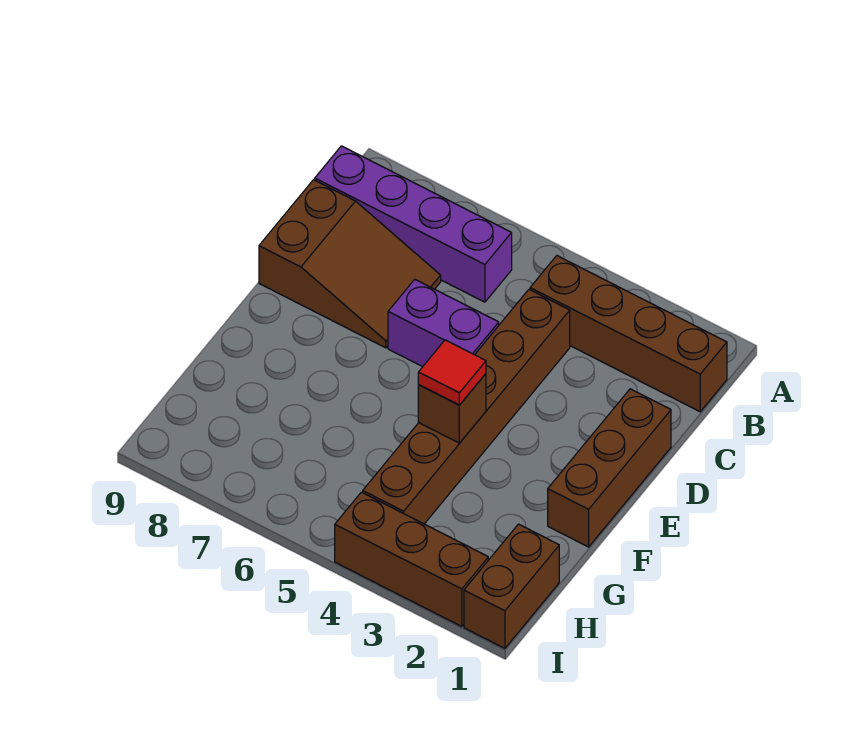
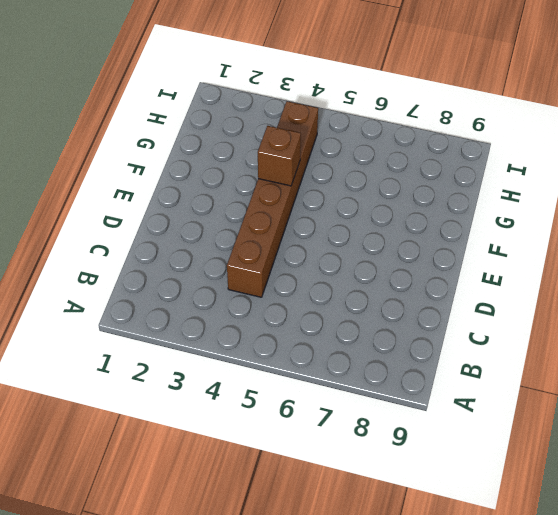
none -> brown brick B1:B4 level 1
none -> purple brick B6:B9 level 1

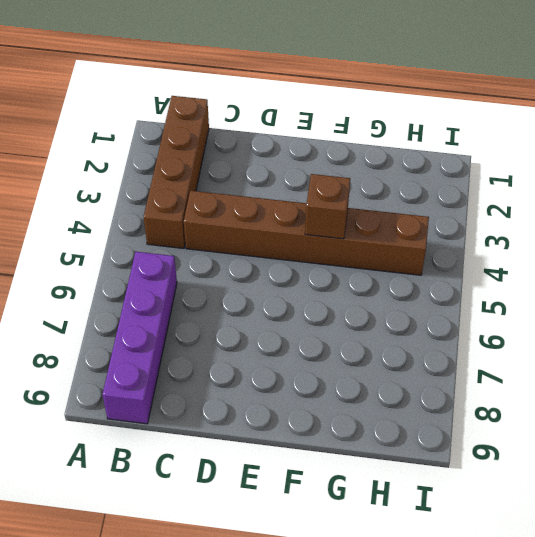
none -> brown slope C7:D9 level 1 top 9
none -> brown brick D1:F1 level 1

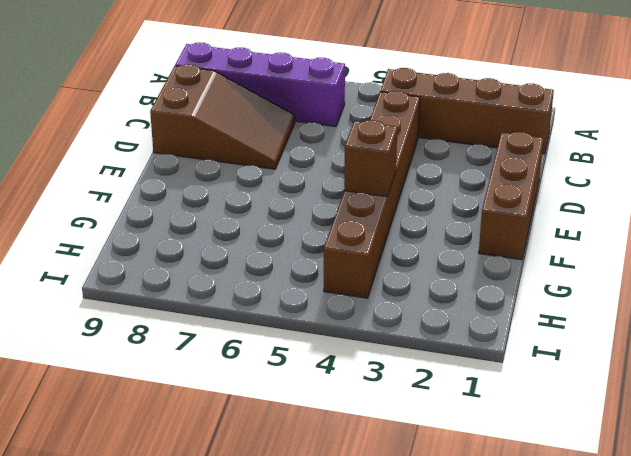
none -> purple brick D5:D6 level 1
none -> brown brick H1:I1 level 1

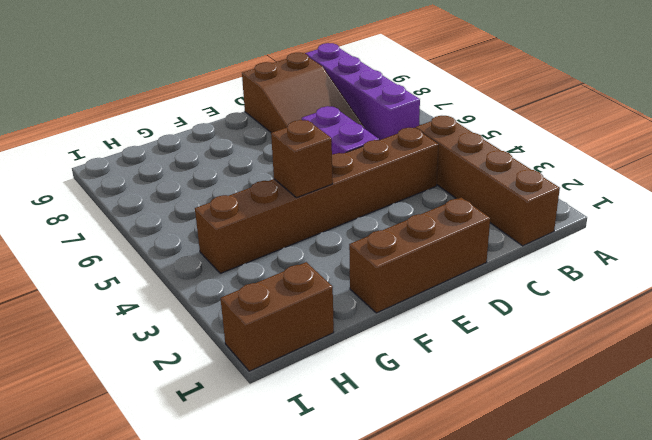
none -> brown brick I2:I4 level 1
none -> red tile F4 level 3

